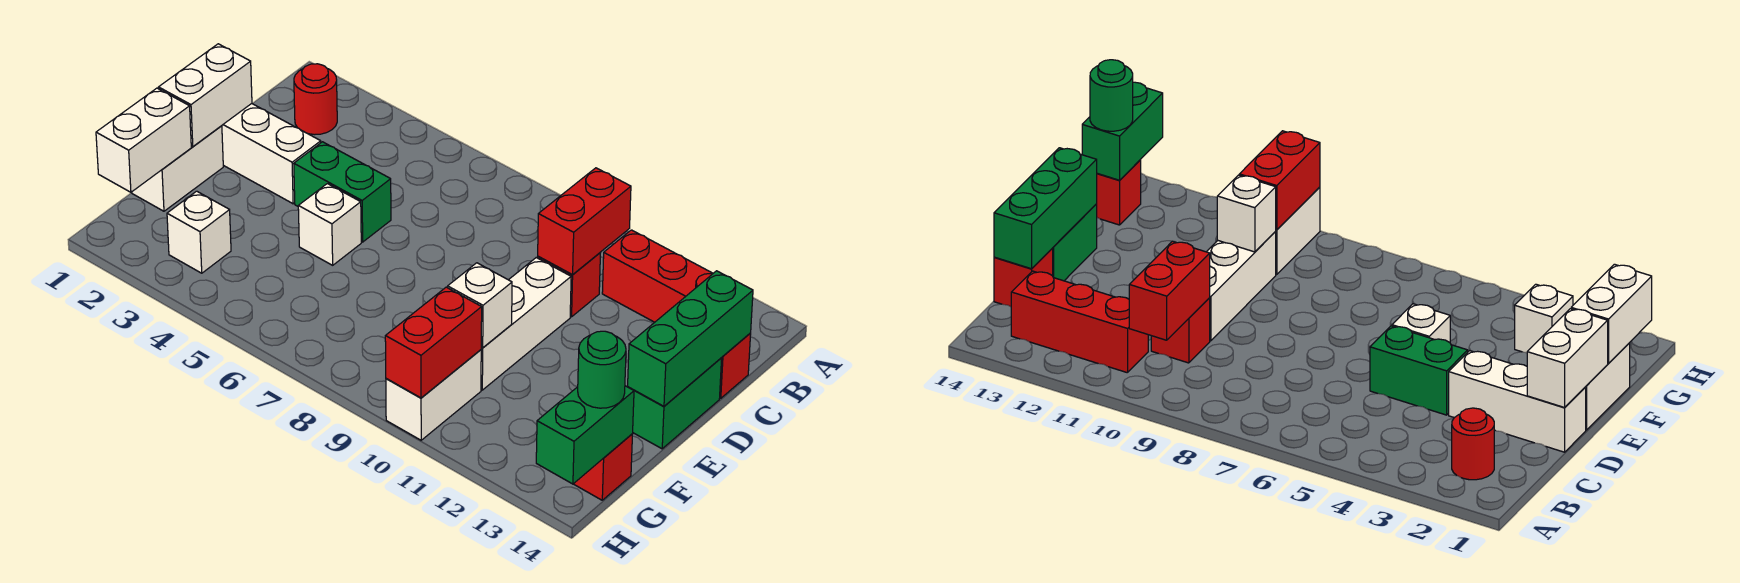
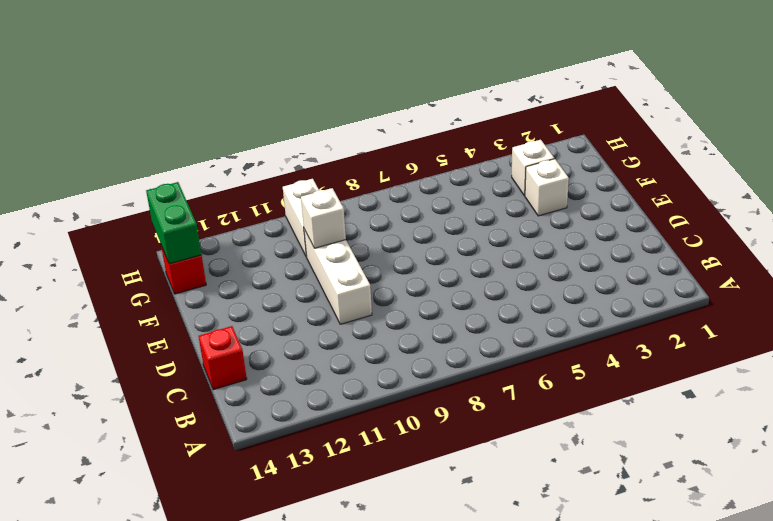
white brick F3 level 1 -> white brick E5 level 1
none -> red round brick B2 level 1
none -> red brick B11:B13 level 1
none -> red brick C10 level 1

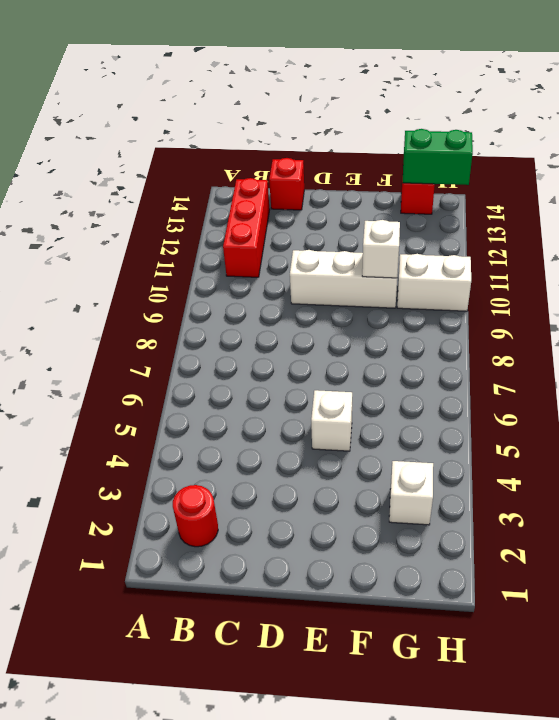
none -> red brick C10 level 1
none -> white brick D1:D3 level 1
none -> green brick D4:D5 level 1

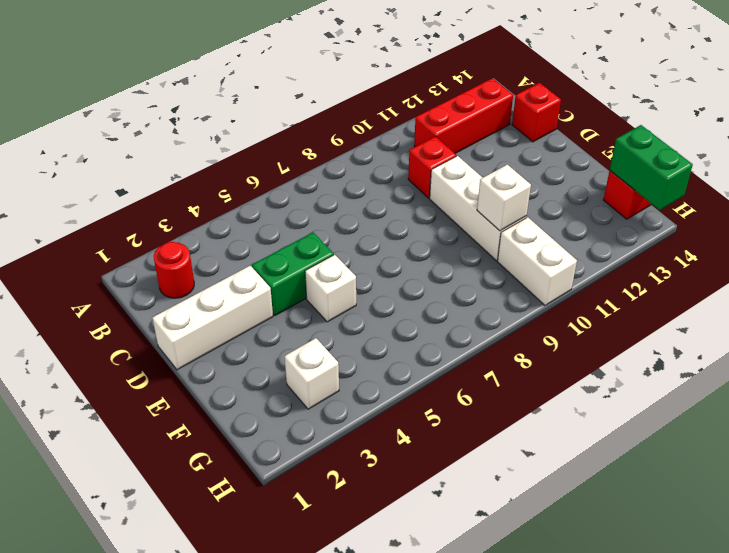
none -> green brick D14:E14 level 1
none -> white brick E1:F1 level 1
none -> red brick B10:C10 level 2

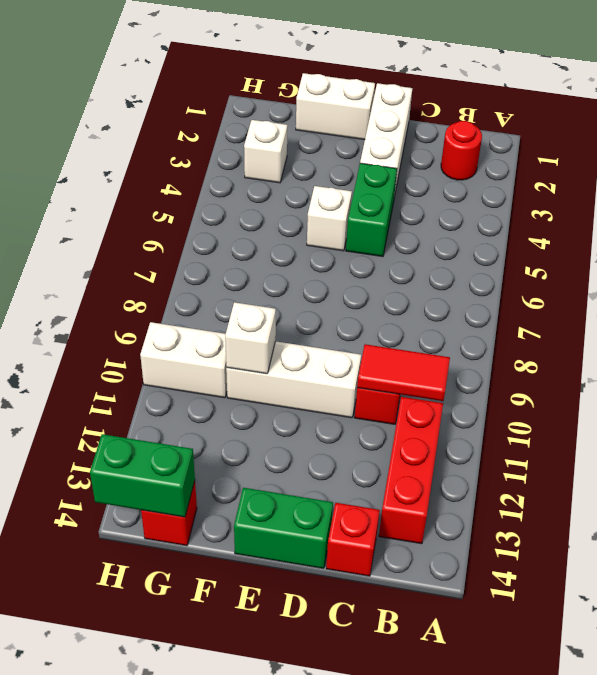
red tile B10:C10 level 2 -> red brick B10:C10 level 2
none -> green brick C14:E14 level 2
none -> white brick D1:E1 level 2
none -> white brick F1:G1 level 2

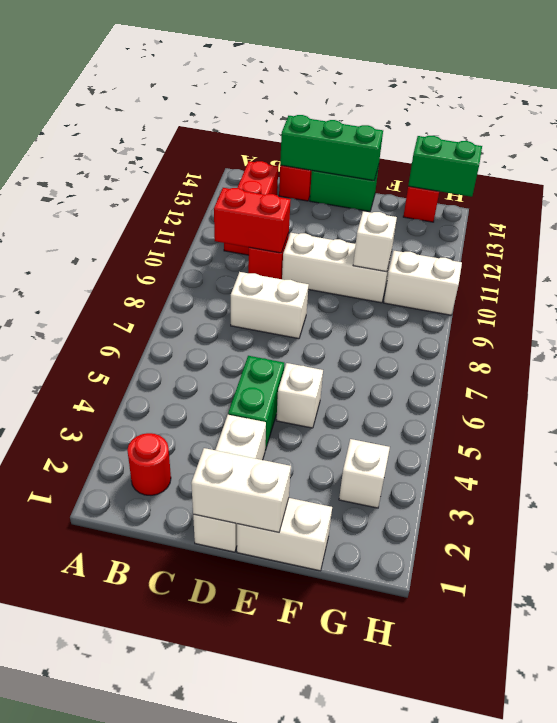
white brick C8:D8 level 1 -> white brick F1:G1 level 2
none -> red brick G10:H10 level 2
none -> green round brick G14 level 3

